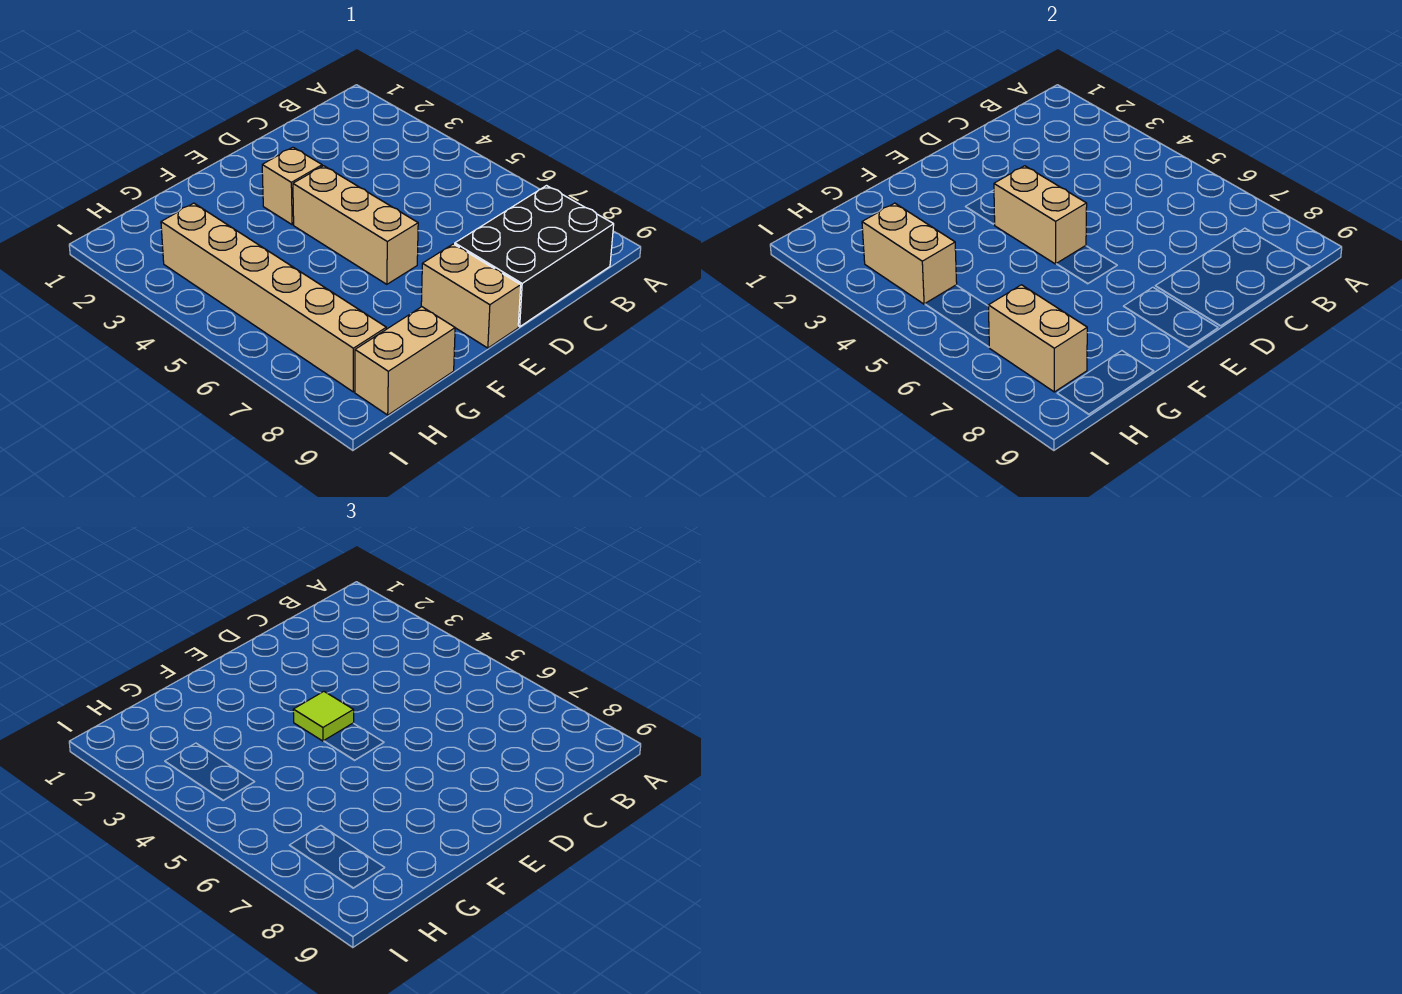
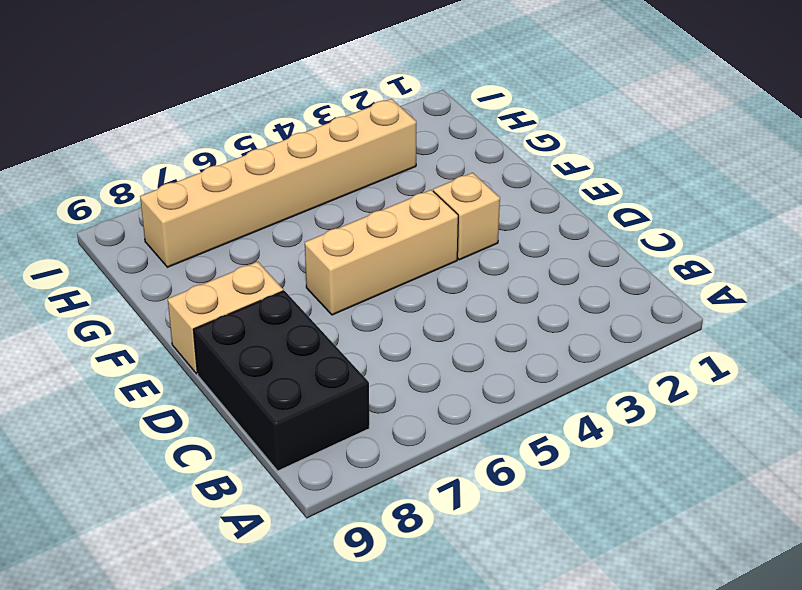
none -> tan brick G9:H9 level 1
none -> tan brick E4:E5 level 2

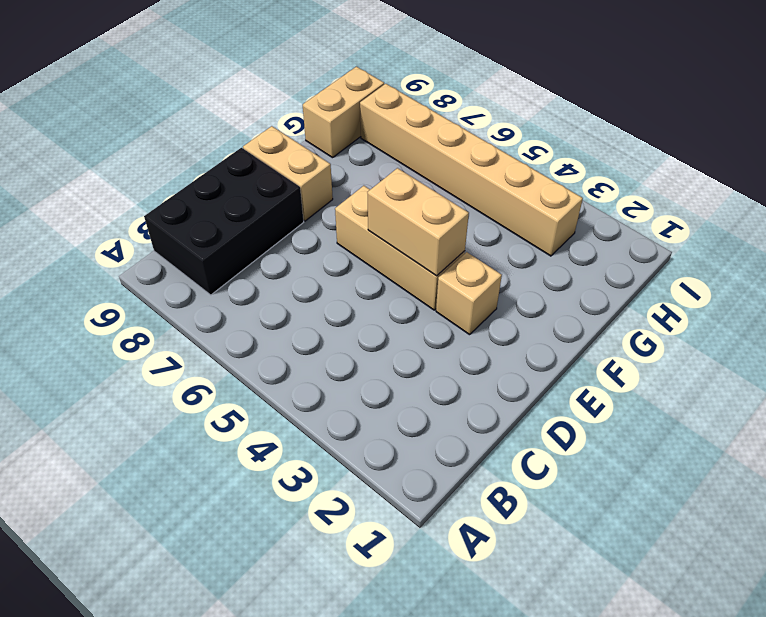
none -> tan brick H3:H4 level 2
none -> tan brick H7:H8 level 2

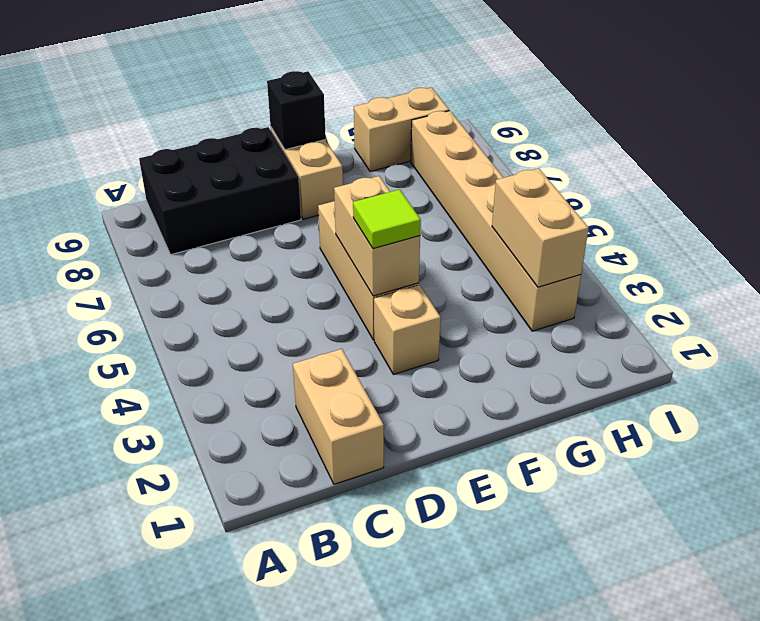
tan brick C1:C2 level 1 -> tan brick H7:H8 level 2
black brick E9 level 2 -> none

